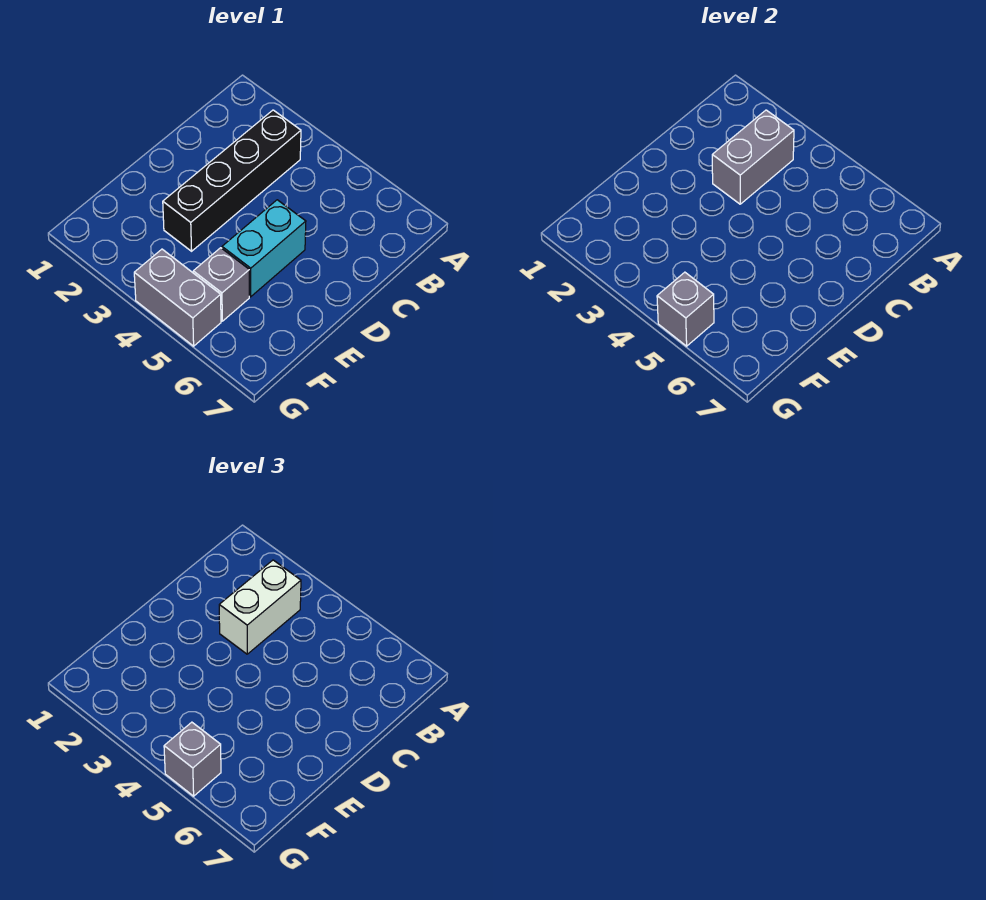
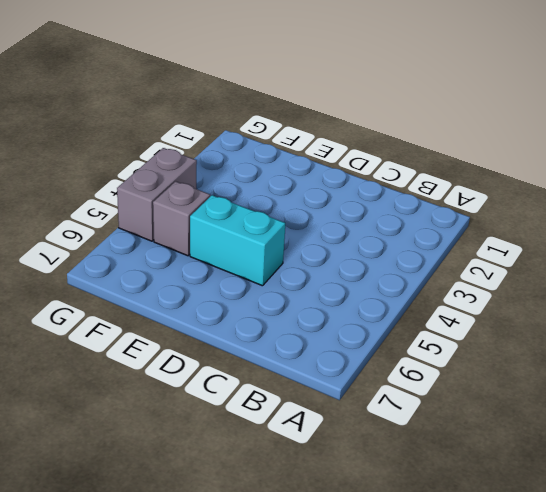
none -> black brick B3:E3 level 1
none -> grey brick B3:C3 level 2

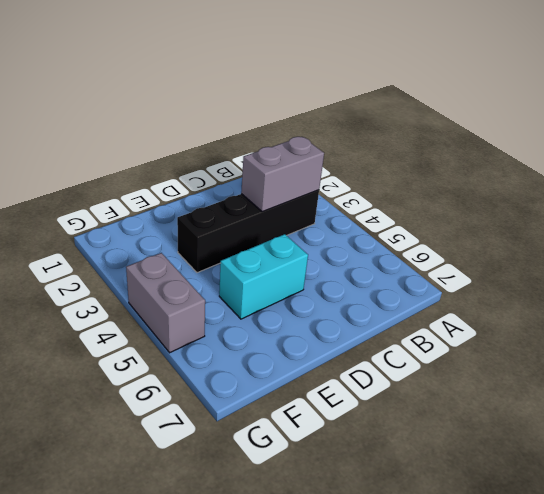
none -> grey brick F5 level 1
none -> grey brick G5 level 2

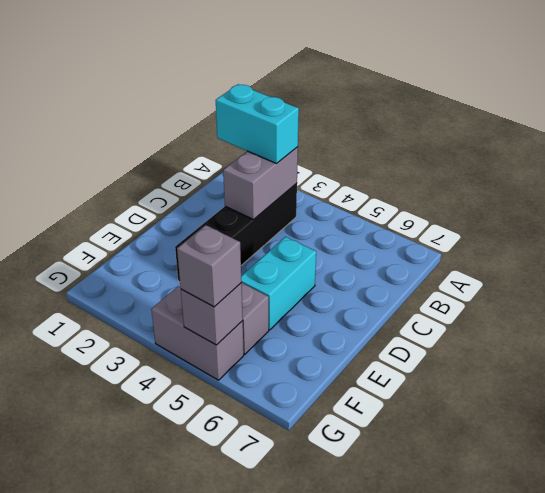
cyan brick B2:B3 level 3 -> white brick B3:C3 level 3

